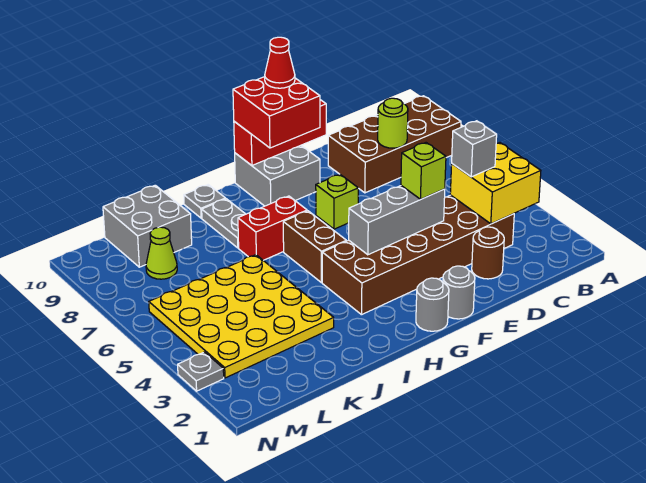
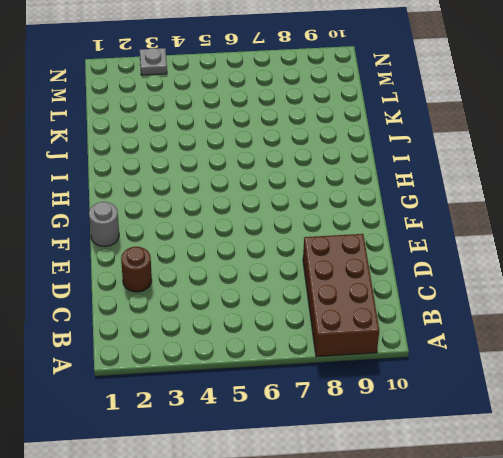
none -> brown brick C3:H4 level 1
none -> lime brick F7 level 1
none -> grey brick F9:G10 level 1

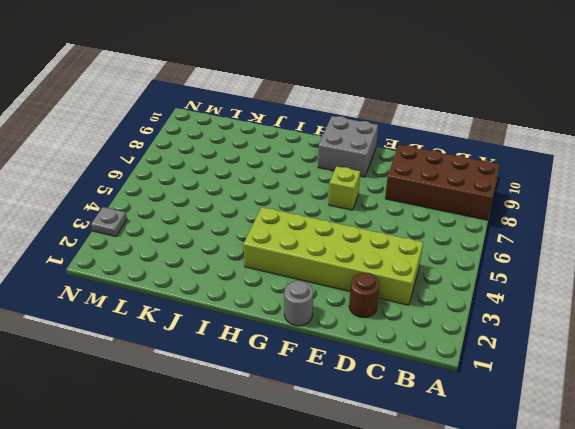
lime brick C3:H4 level 1 -> brown brick C3:H4 level 1
none -> grey round brick G1 level 1
none -> brown brick H5:H6 level 1
none -> red brick H7:I7 level 1

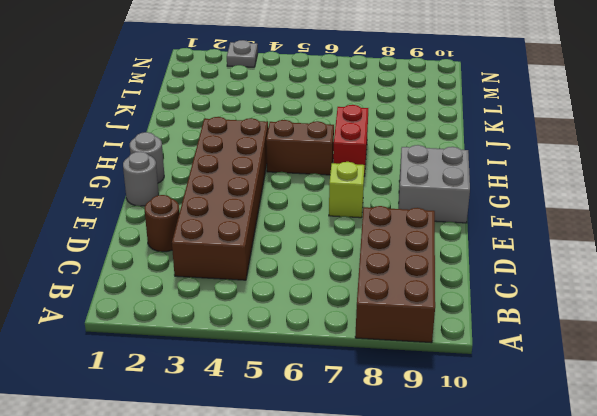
none -> grey plate I8:I9 level 1
none -> grey plate I10 level 1
none -> yellow plate J3:M6 level 1

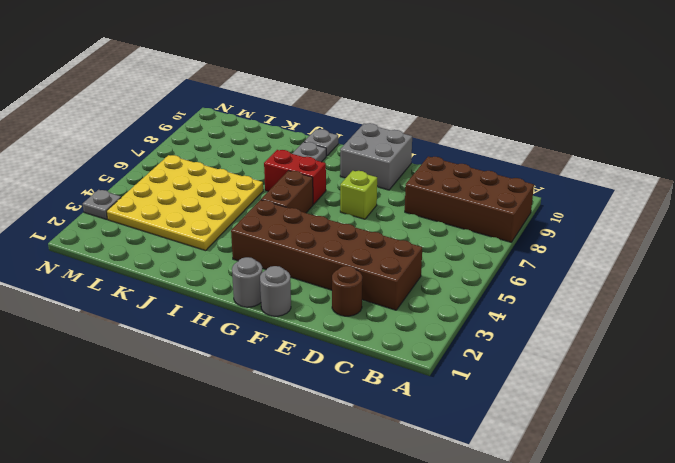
none -> grey brick K9:L10 level 1
none -> lime cone L8 level 1
none -> yellow brick B3:C4 level 2

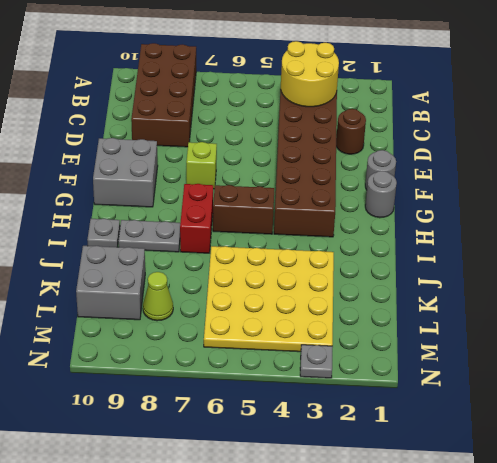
yellow round brick B3:C4 level 2 -> yellow brick B3:C4 level 2
none -> lime round brick C8 level 2
none -> grey brick E4:G4 level 2
none -> red brick E10:G10 level 2

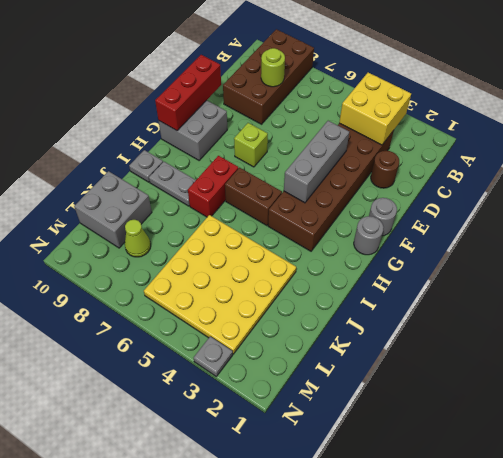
none -> grey brick C4 level 3
none -> lime brick E4 level 3
none -> red brick F9:G10 level 3

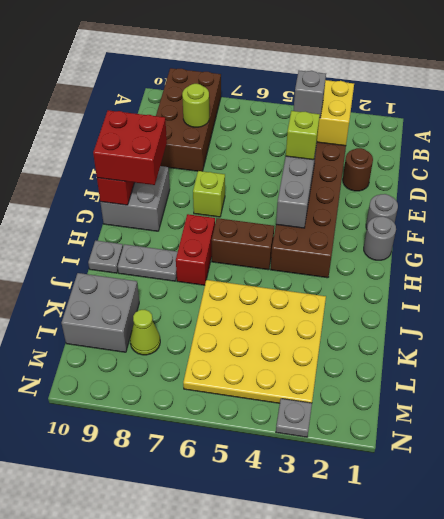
none -> red cone F10 level 4

